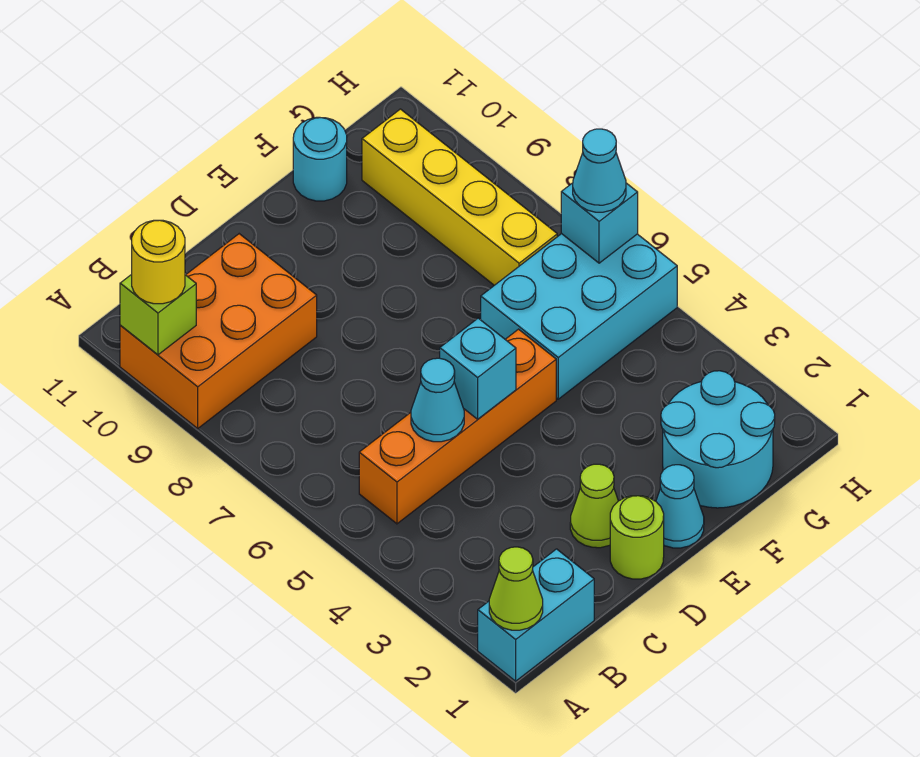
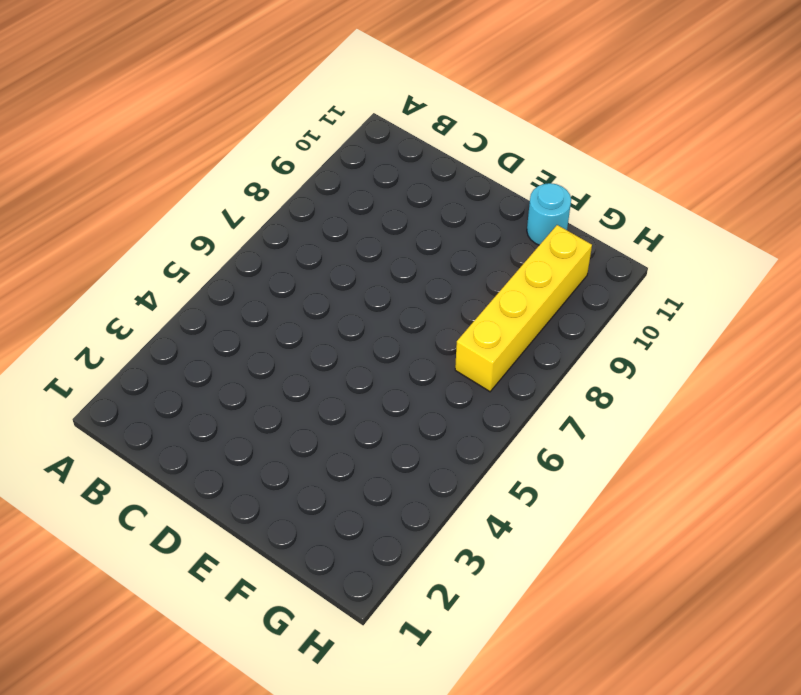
none -> cyan brick A1:B1 level 1
none -> orange brick A9:C10 level 1
none -> orange brick B5:E5 level 1

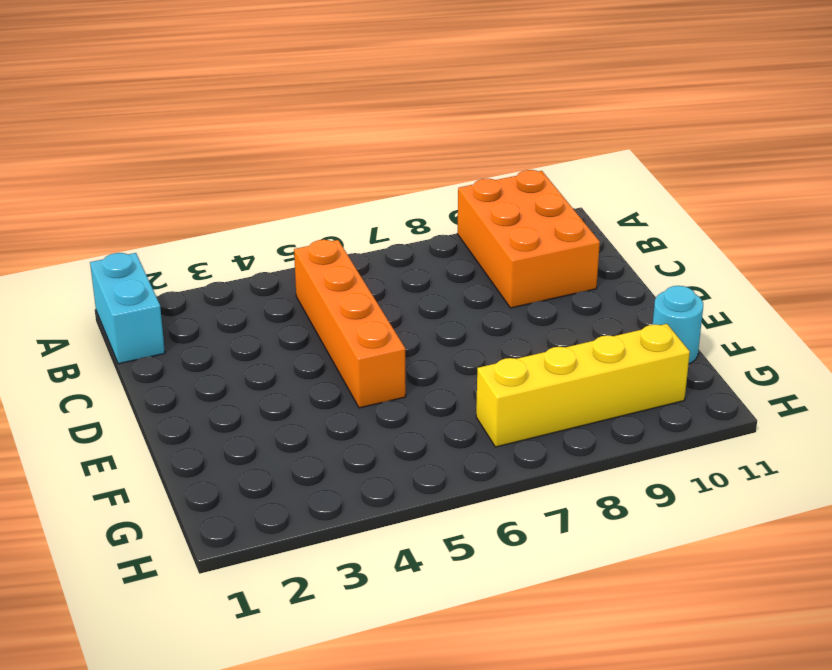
none -> lime round brick D1 level 1
none -> lime cone D2 level 1
none -> cyan cone E1 level 1

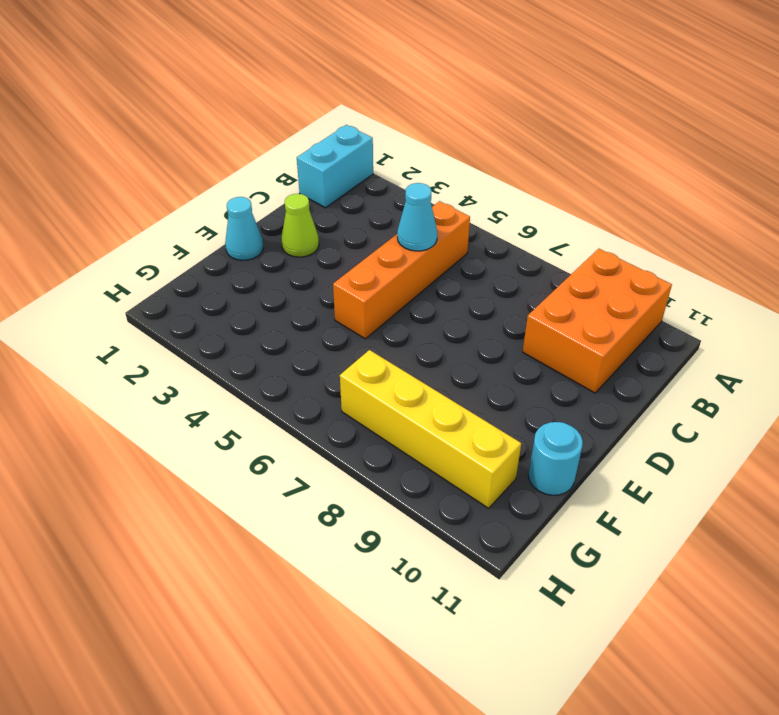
none -> lime round brick D1 level 1
none -> cyan round brick F1:G2 level 1
none -> cyan brick F5:H6 level 1

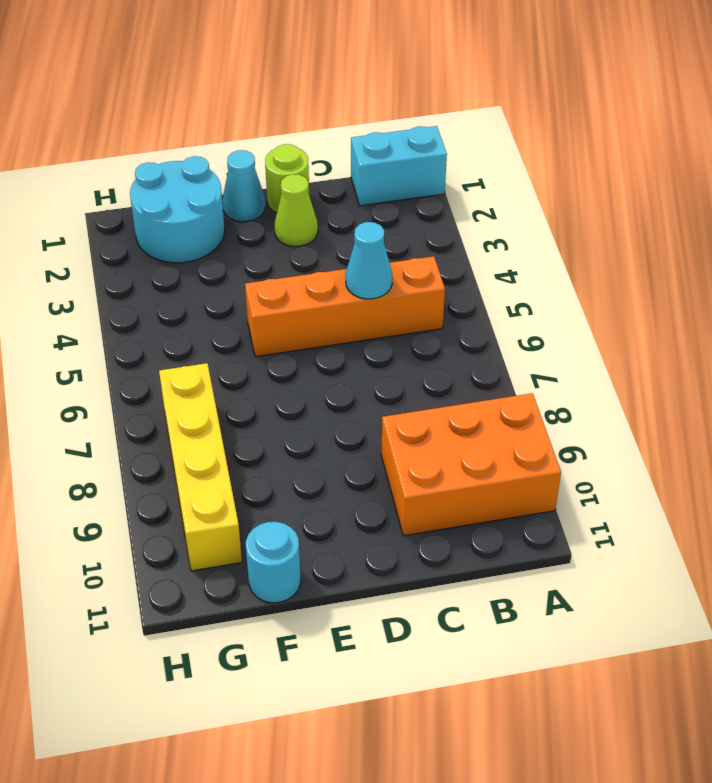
none -> cyan brick F5:H6 level 1
none -> lime cone A1 level 2
none -> lime brick A10 level 2

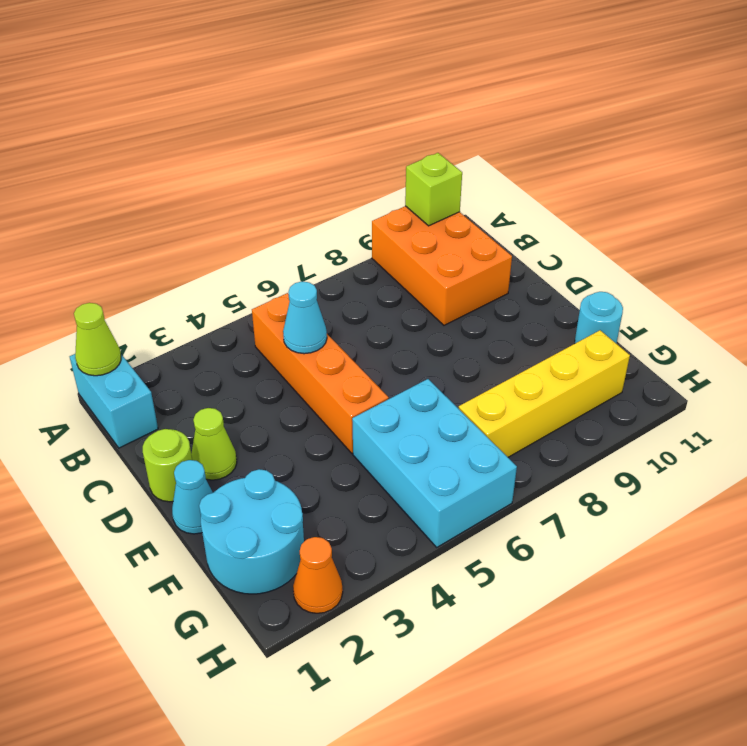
orange cone H2 level 1 -> none
none -> cyan brick D5 level 2
none -> cyan brick H6 level 2
none -> yellow round brick A10 level 3

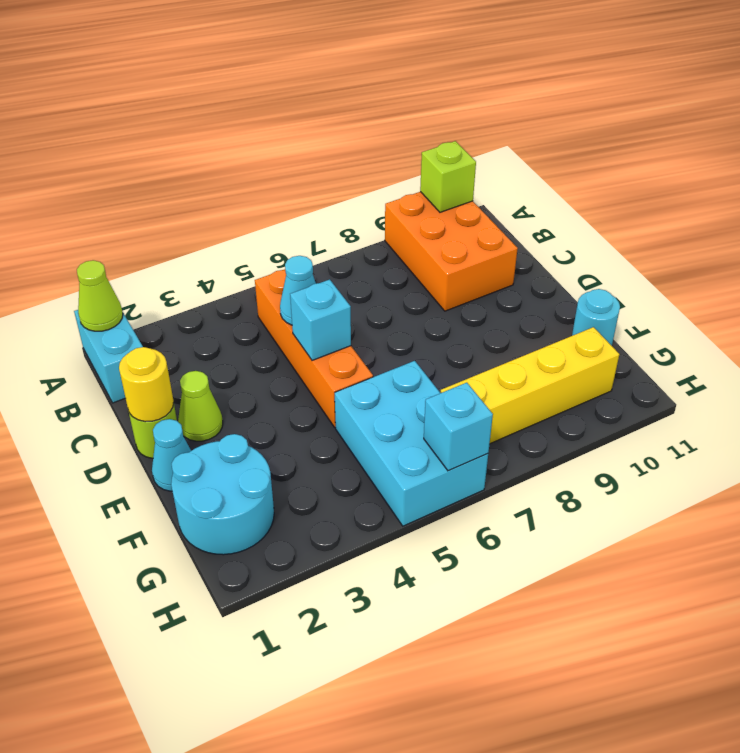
yellow round brick D1 level 2 -> yellow round brick A10 level 3
none -> cyan cone H6 level 3

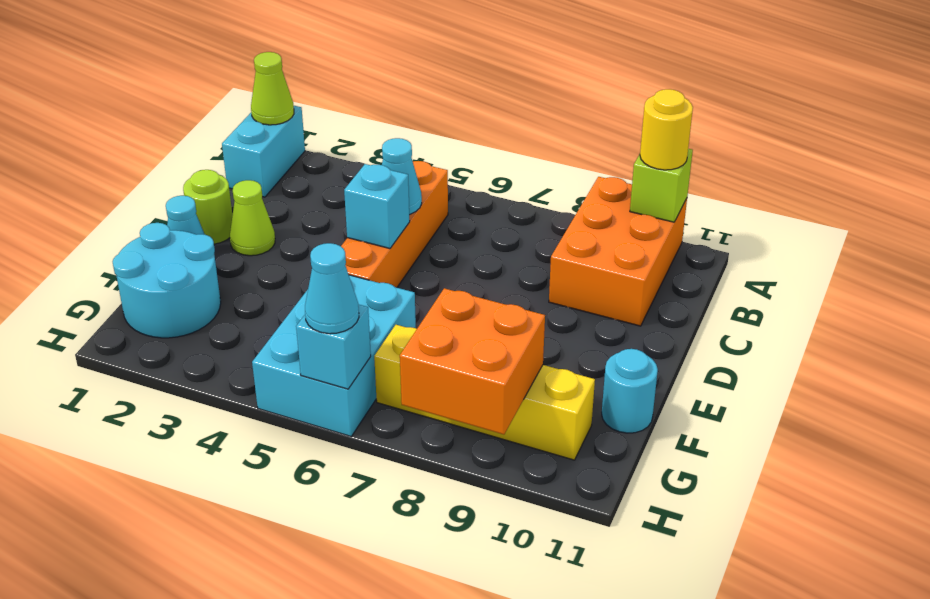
orange brick G8:H9 level 2 -> none

